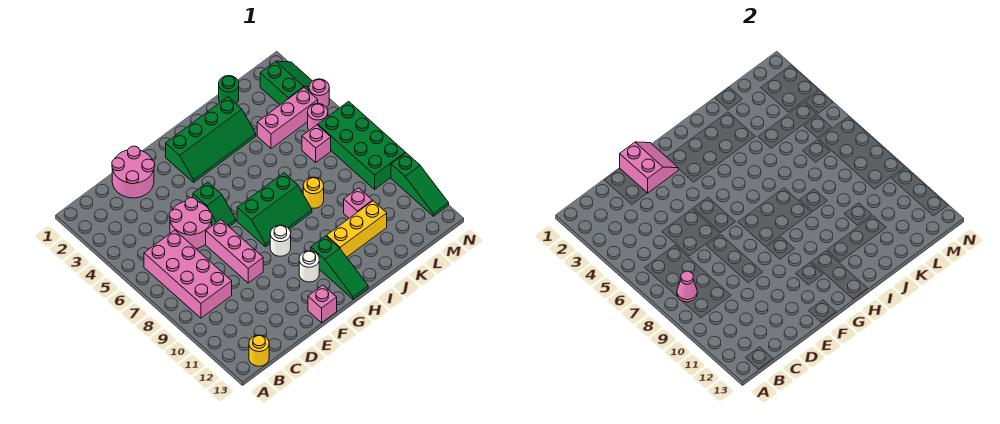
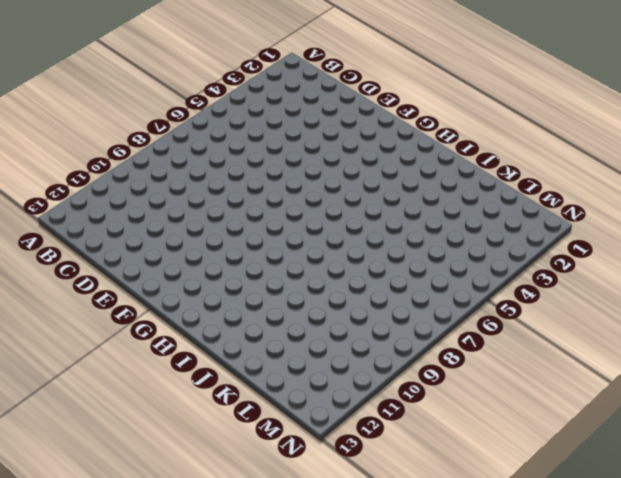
none -> pink brick B6:C9 level 1
none -> yellow round brick B13 level 1
none -> pink round brick D1:E2 level 1

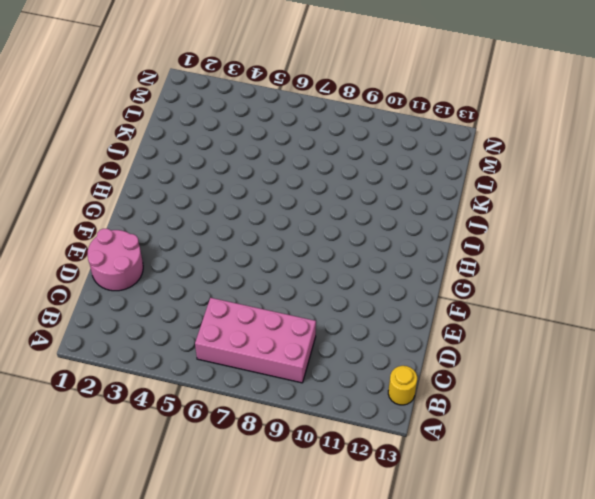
none -> pink round brick D5:E6 level 1
none -> pink brick E7:E9 level 1
none -> green slope F5:F6 level 1 top 5

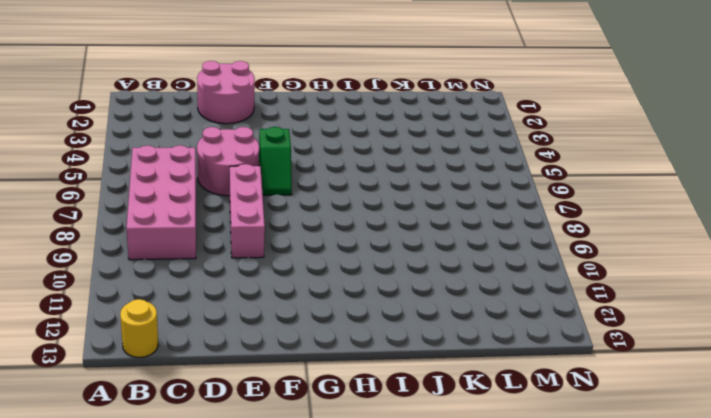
none -> pink brick F13 level 1
none -> green slope G2:J3 level 1 top 2
none -> green slope G7:I8 level 1 top 7

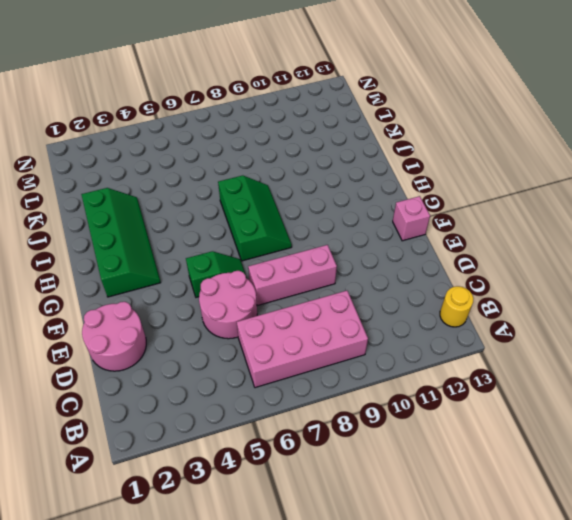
none -> white round brick G9 level 1
none -> white round brick G11 level 1
none -> green slope H11:H13 level 1 top 11

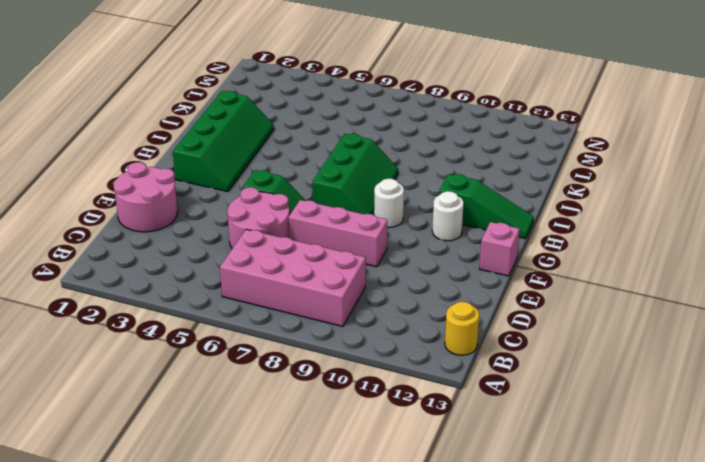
none -> yellow brick I11:K11 level 1
none -> yellow round brick J8 level 1
none -> green round brick K1 level 1

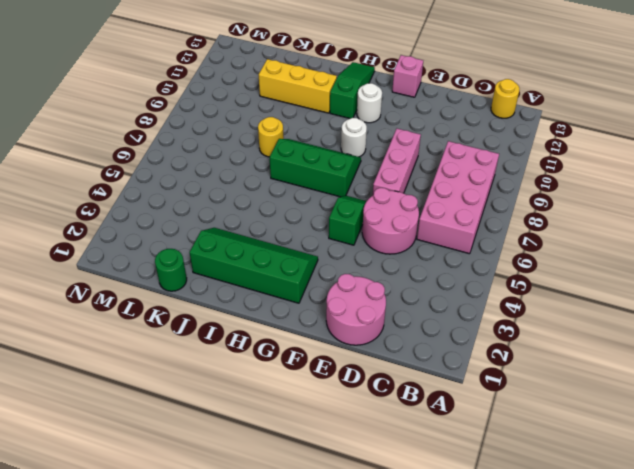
none -> pink brick K4:M4 level 1
none -> pink brick K10 level 1
none -> pink brick L6 level 1

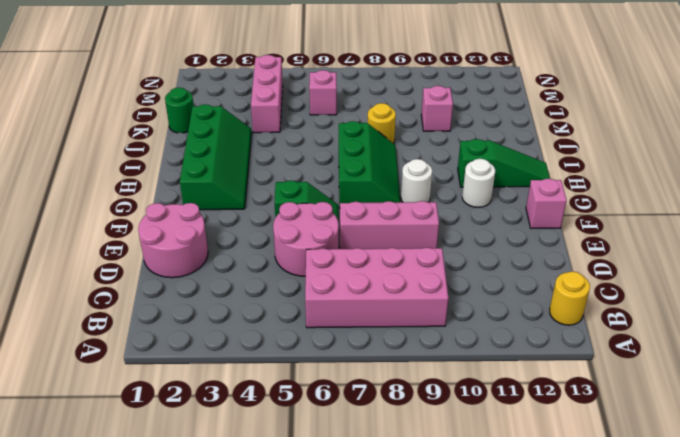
none -> yellow brick I11:K11 level 1
none -> green slope M2:N3 level 1 top M
none -> pink round brick M5 level 1

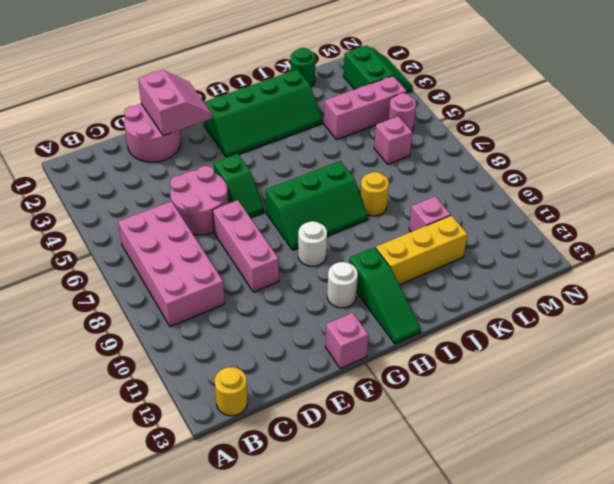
none -> green brick M6:N9 level 1
none -> pink round brick N4 level 1
none -> green slope N10:N12 level 1 top 10

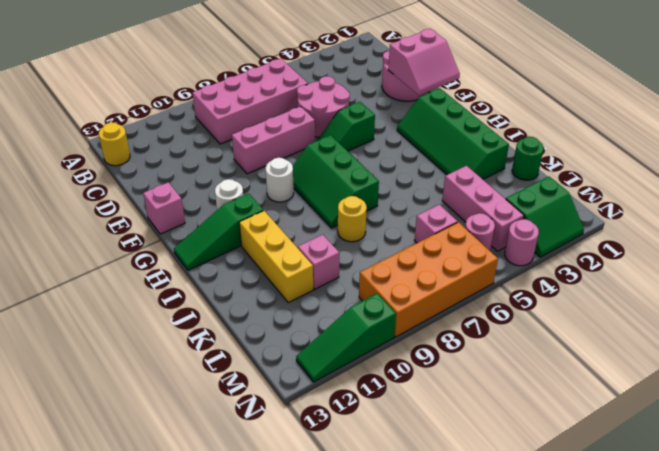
orange brick M6:N9 level 1 -> green brick M6:N9 level 1
none -> pink cone B8 level 2

